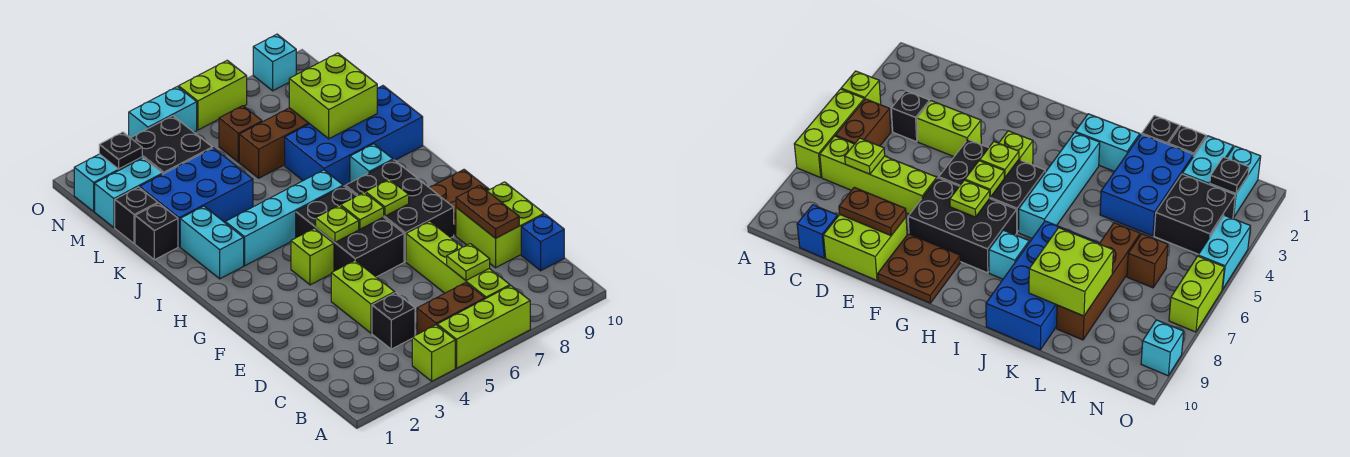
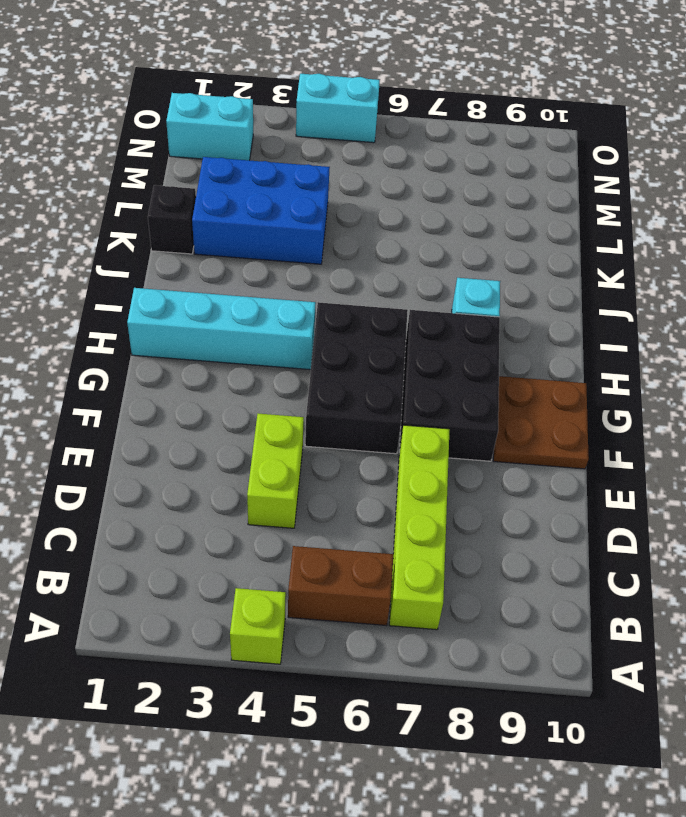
cyan brick H1:H4 level 1 -> cyan brick I3:I6 level 1
none -> lime brick A5:A7 level 1
none -> black brick C4 level 1
none -> blue brick C10 level 1
none -> lime brick D9:E10 level 1

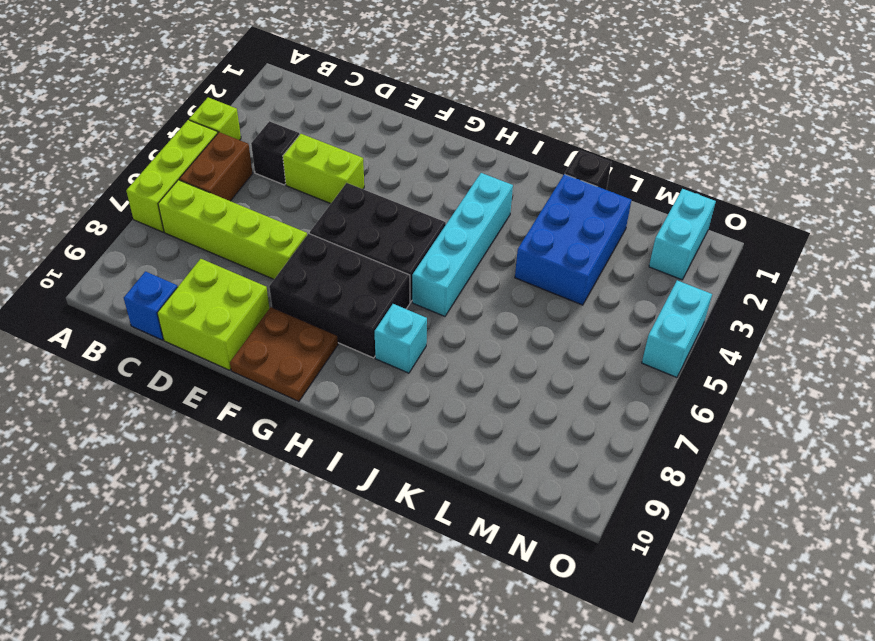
none -> lime brick G4 level 1
none -> cyan brick I2:J2 level 1
none -> blue brick J7:K10 level 1
none -> black brick L1 level 1

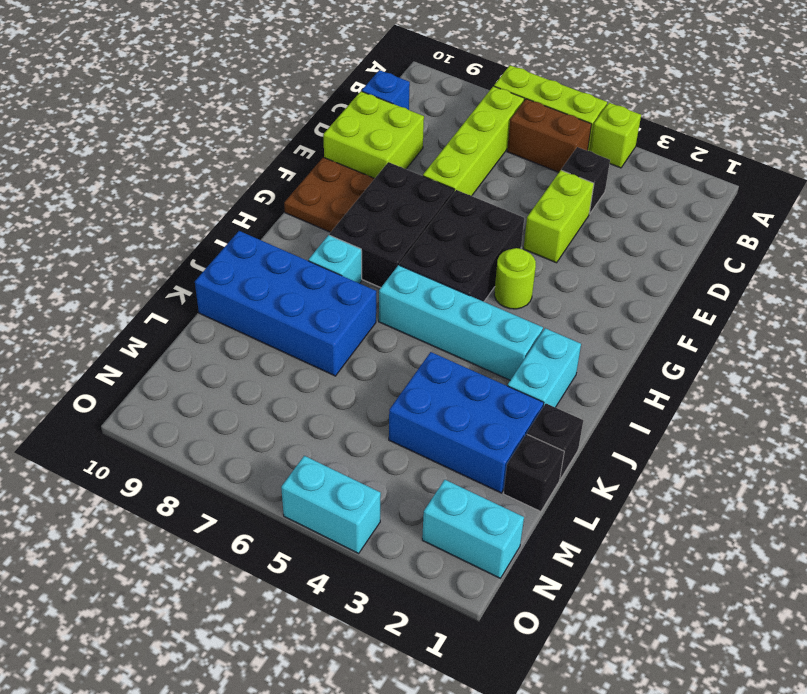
lime round brick G4 level 1 -> lime brick G4 level 1
none -> brown brick L6:L9 level 1
none -> cyan brick M1:M2 level 1
none -> black brick M3:N4 level 1
none -> brown brick M6 level 1

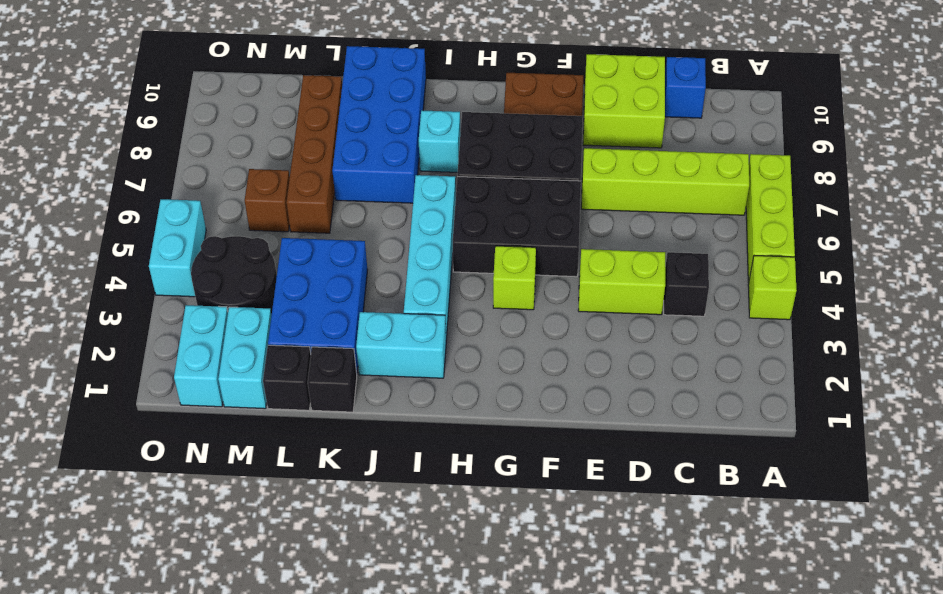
black round brick M3:N4 level 1 -> black brick M3:N4 level 1
none -> brown brick B5:B6 level 1
none -> lime brick O6:O7 level 1
none -> cyan brick O9 level 1
none -> lime plate C7 level 2

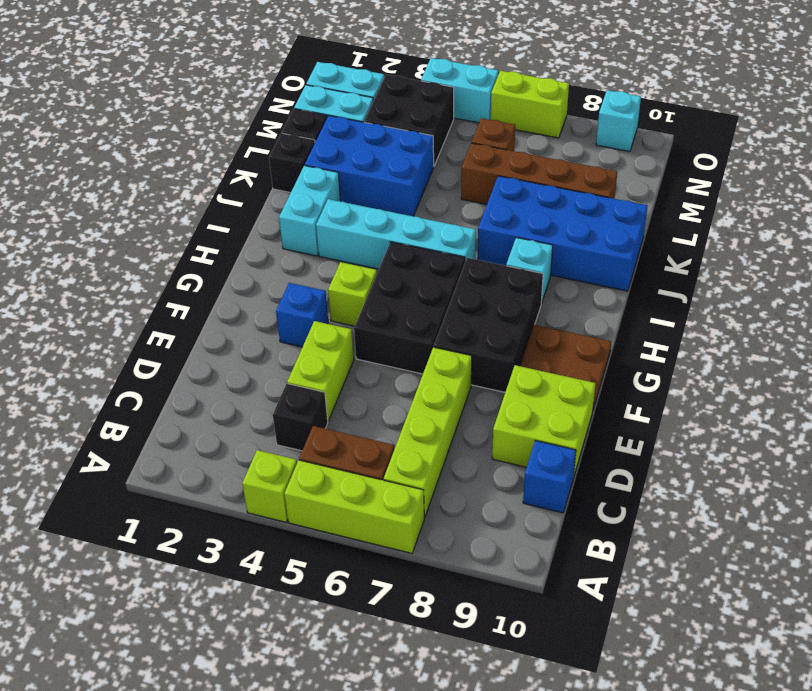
blue brick F3 level 1 -> none
none -> lime plate C7 level 2
none -> brown plate D9:E9 level 2
none -> lime plate G5 level 2
none -> lime plate G6 level 2

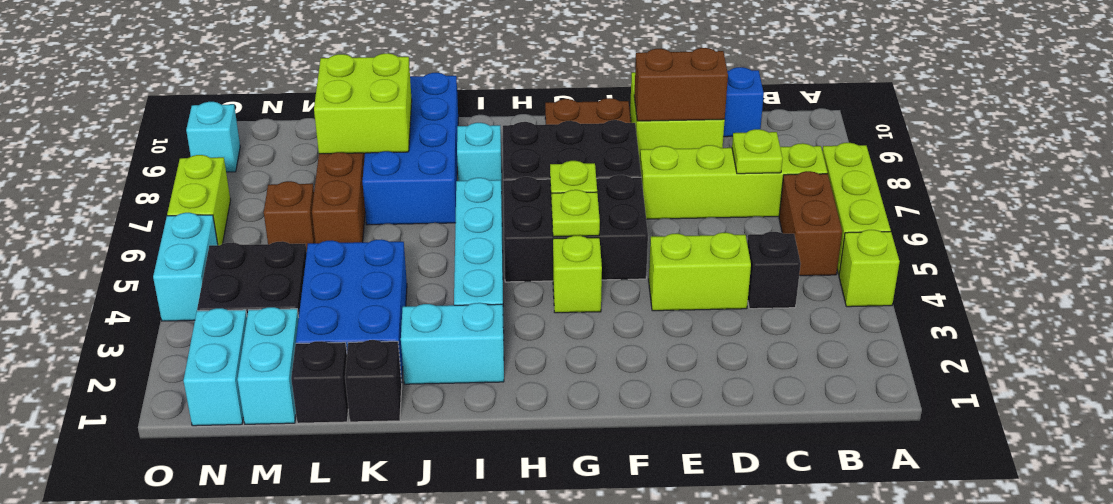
brown brick D9:E9 level 2 -> brown plate D9:E9 level 2
none -> lime plate G7 level 2
none -> black plate N2 level 2

